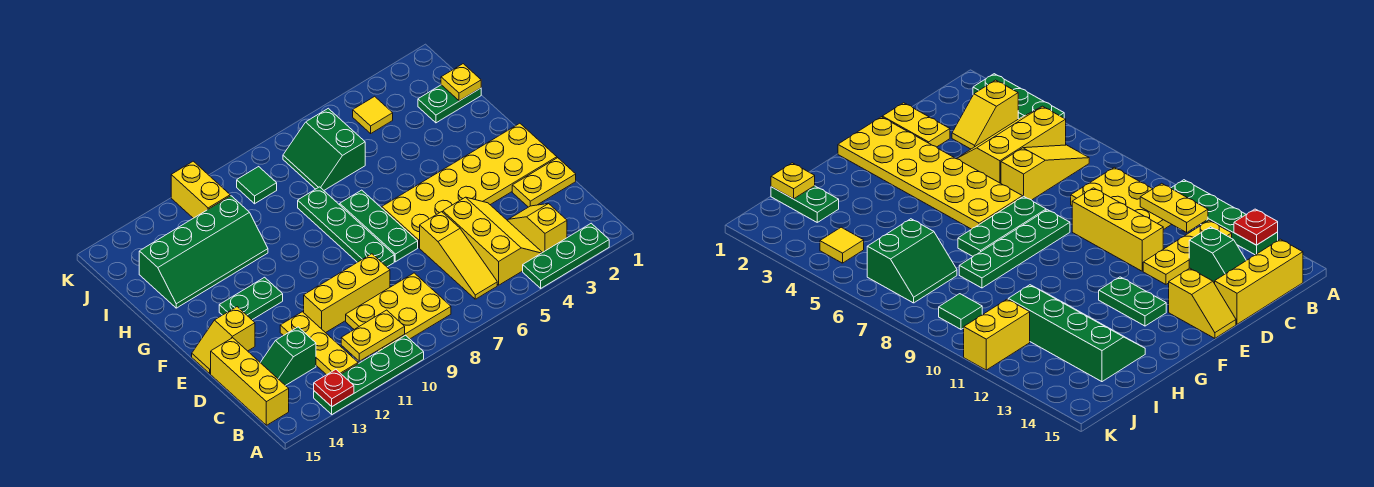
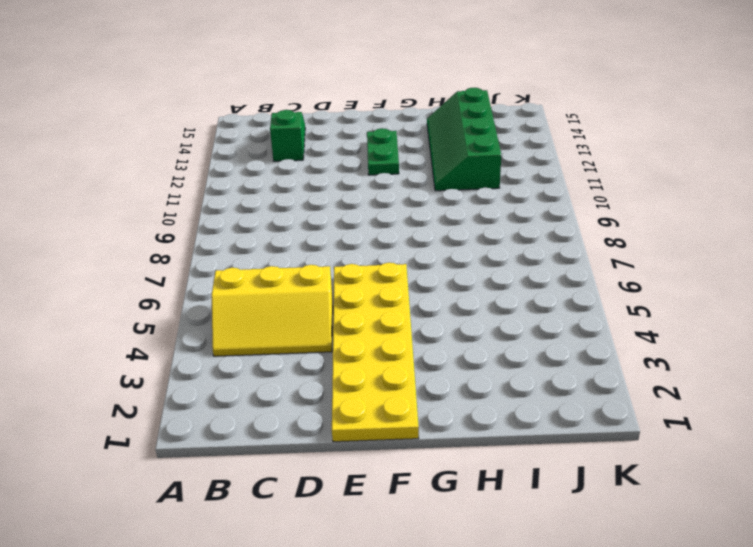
none -> green plate A2:A4 level 1
none -> green plate A10:A13 level 1
none -> yellow slope B3:C3 level 1 top B

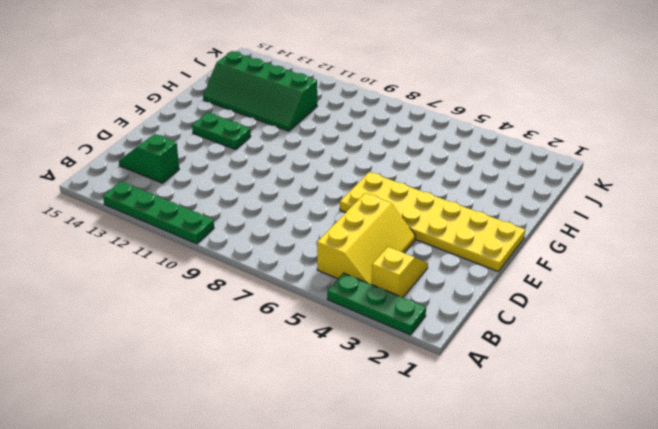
none -> yellow slope B6:D6 level 1 top D
none -> yellow plate B8:C10 level 1
none -> yellow plate B12:D12 level 1

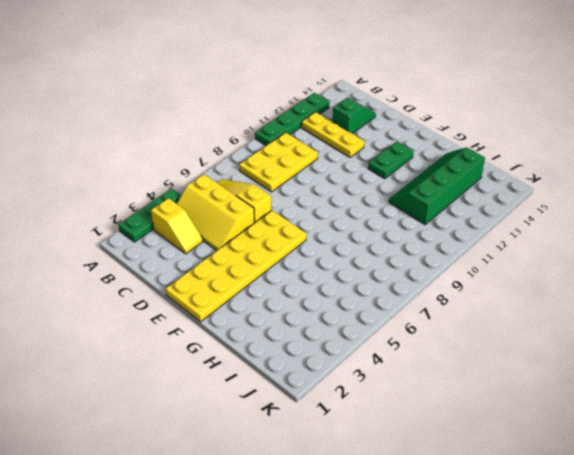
none -> yellow brick B15:D15 level 1
none -> yellow plate D1:D2 level 1
none -> yellow brick D9:D11 level 1

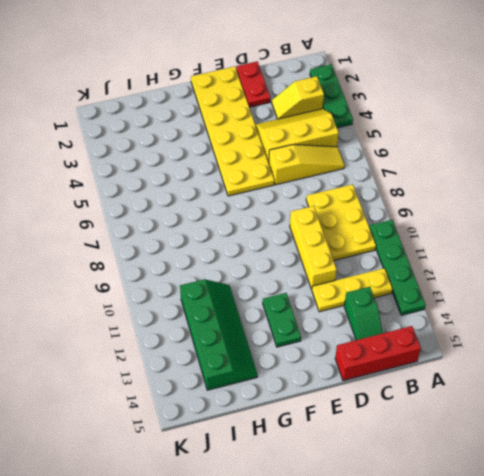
red brick B15:D15 level 1 -> yellow brick B15:D15 level 1
red plate D1:D2 level 1 -> yellow plate D1:D2 level 1
none -> green plate E7:G7 level 1
none -> green plate E8:H8 level 1
none -> yellow slope E14:E15 level 1 top 14

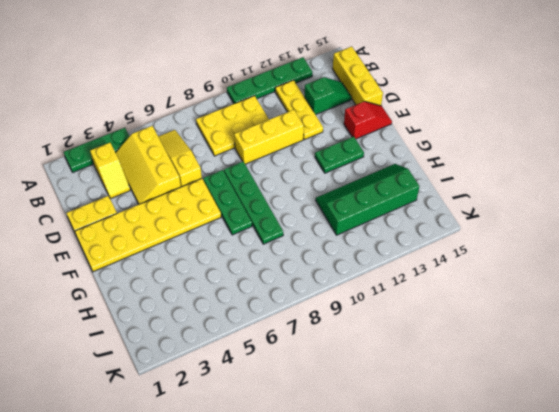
red slope E14:E15 level 1 top 14 -> yellow slope E14:E15 level 1 top 14
none -> green plate I1:I2 level 1
none -> green slope I6:J7 level 1 top 6
none -> yellow tile J4 level 1

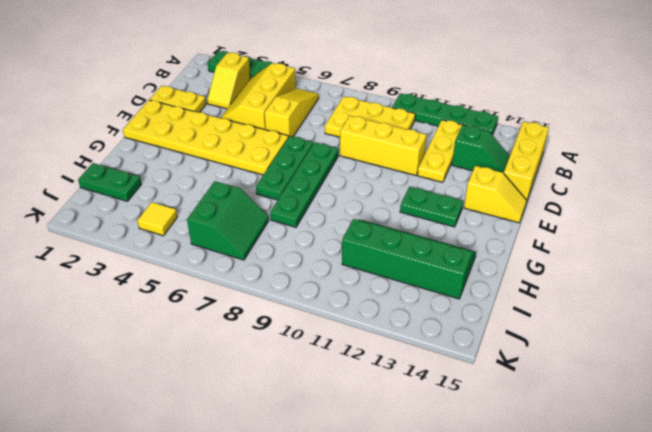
none -> green tile J9 level 1
none -> yellow brick J11:K11 level 1
none -> red plate A13 level 2

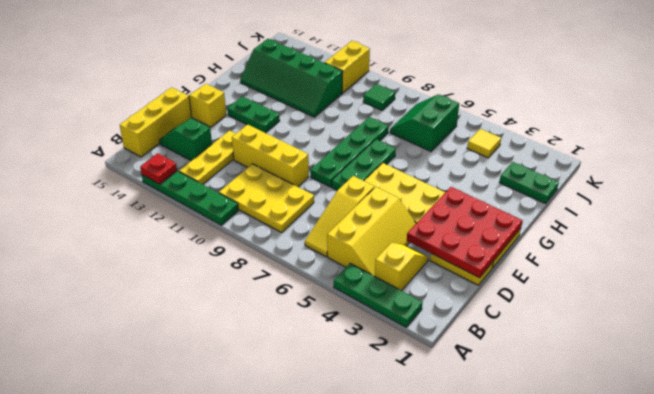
red plate D1:F3 level 2 -> none
none -> yellow plate B10:B11 level 2
none -> yellow plate I1 level 2

